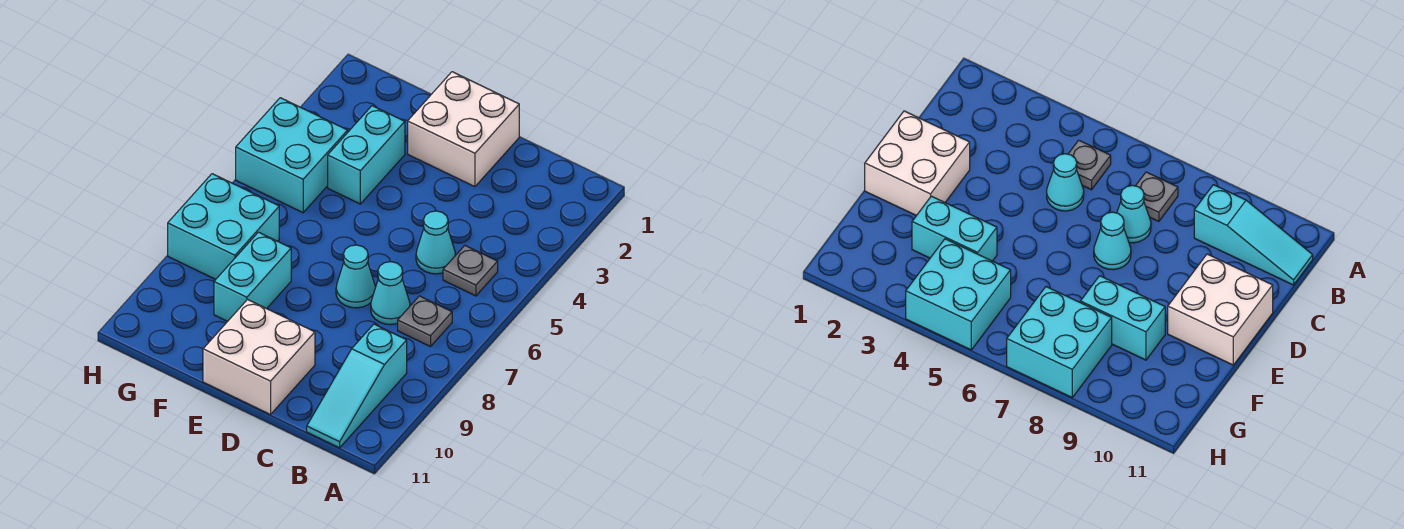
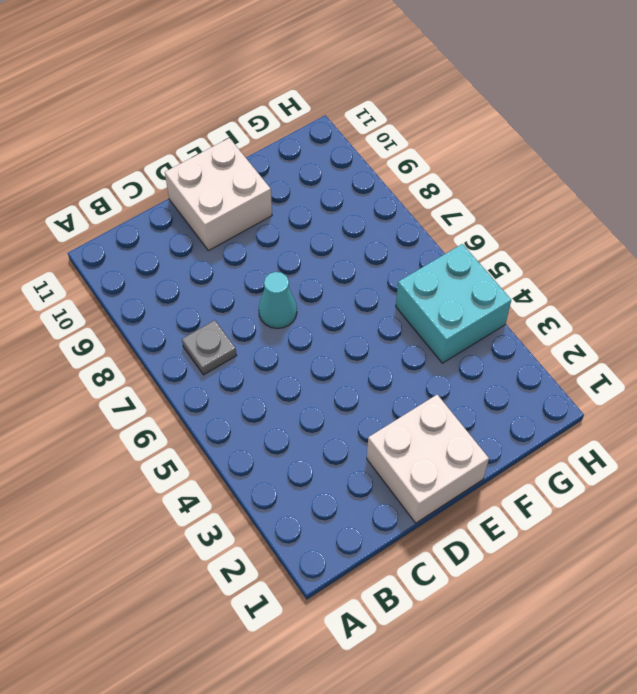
none -> grey plate B5 level 1
none -> cyan slope B9:B11 level 1 top 9
none -> cyan cone C5 level 1

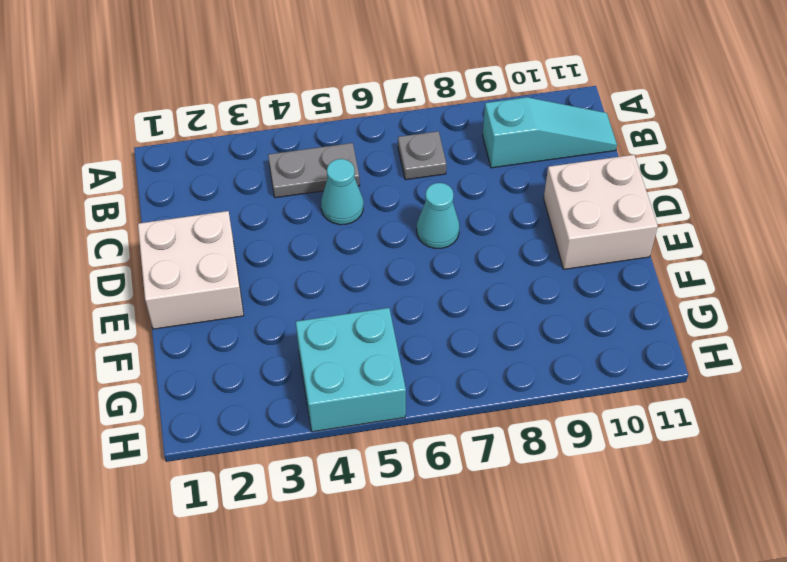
grey plate B4:B5 level 1 -> grey plate B5 level 1
none -> cyan cone C7 level 1
none -> cyan brick F3:F4 level 1
none -> cyan brick F8:F9 level 1

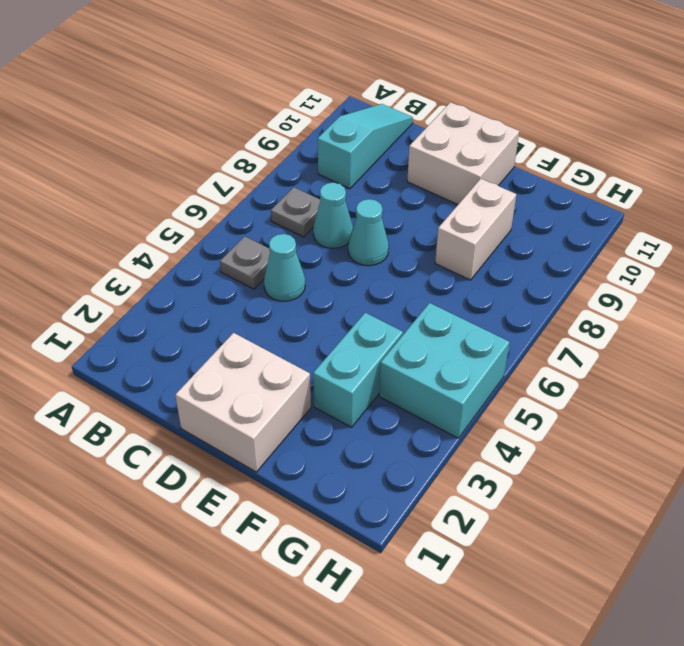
white brick F8:F9 level 1 -> cyan brick F8:F9 level 1
none -> cyan brick G7:H8 level 1

